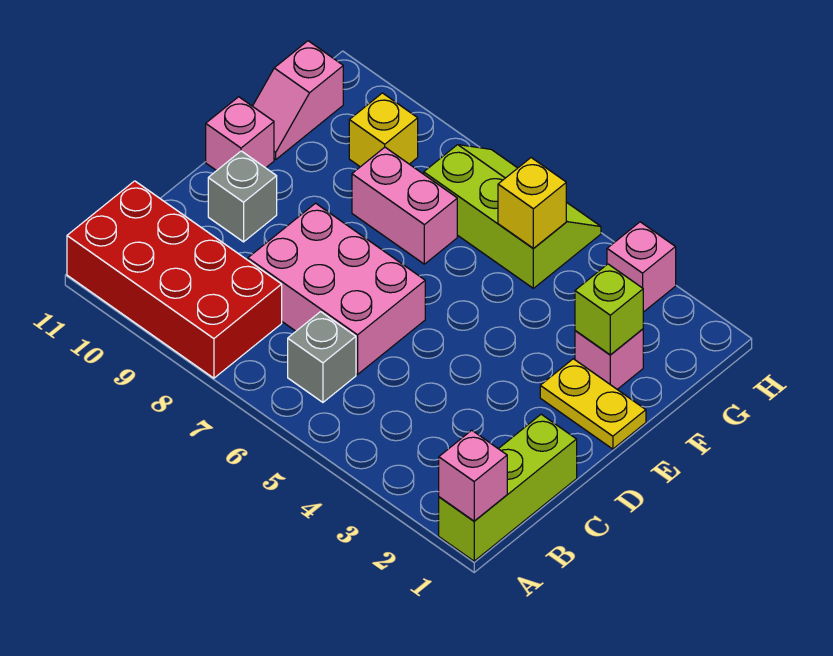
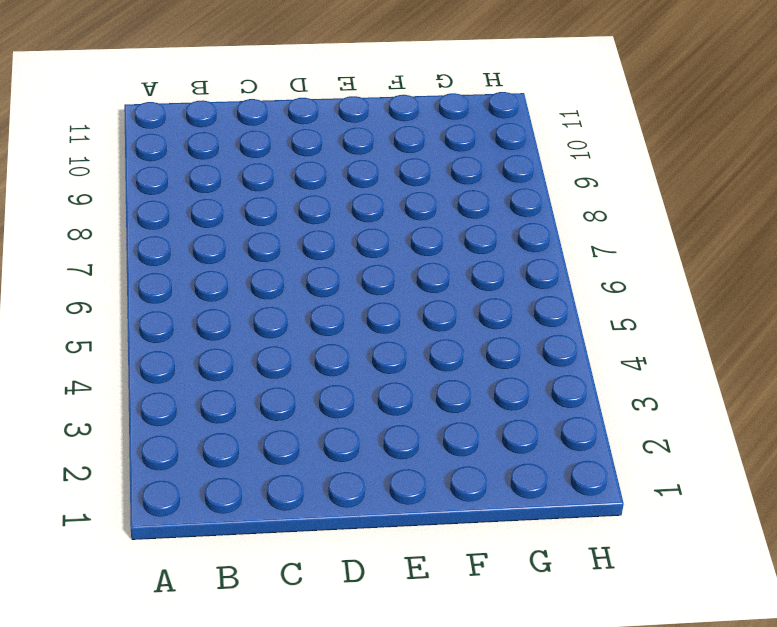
none -> lime brick A1:C1 level 1
none -> red brick A8:B11 level 1
none -> grey brick B6 level 1

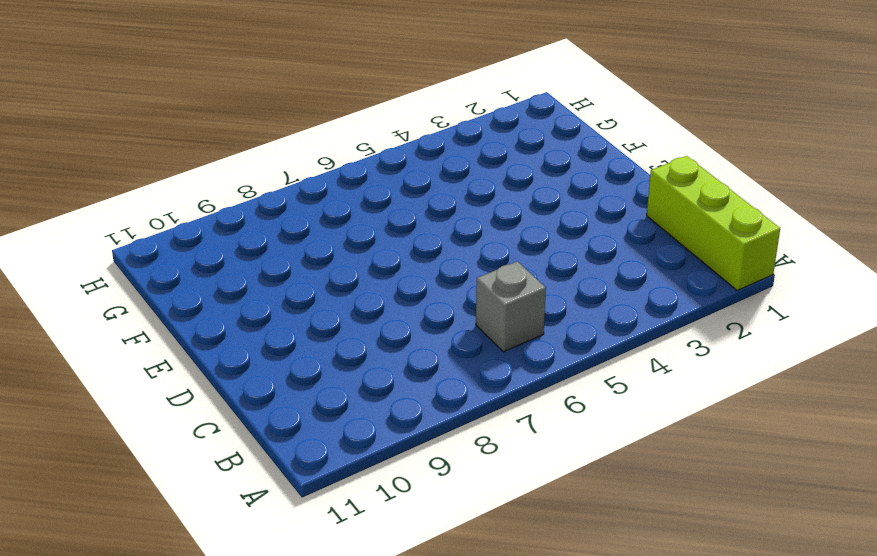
none -> red brick A8:B11 level 1
none -> pink brick C6:D8 level 1
none -> grey brick D10 level 1

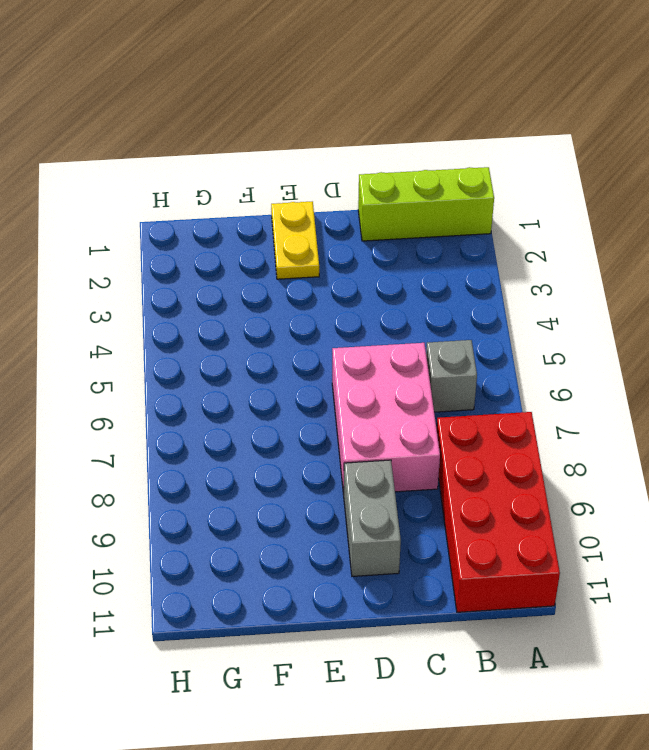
grey brick D9:D10 level 1 -> grey brick D10 level 1
none -> pink brick E11 level 1
none -> pink brick F2 level 1
none -> pink brick F7:F8 level 1

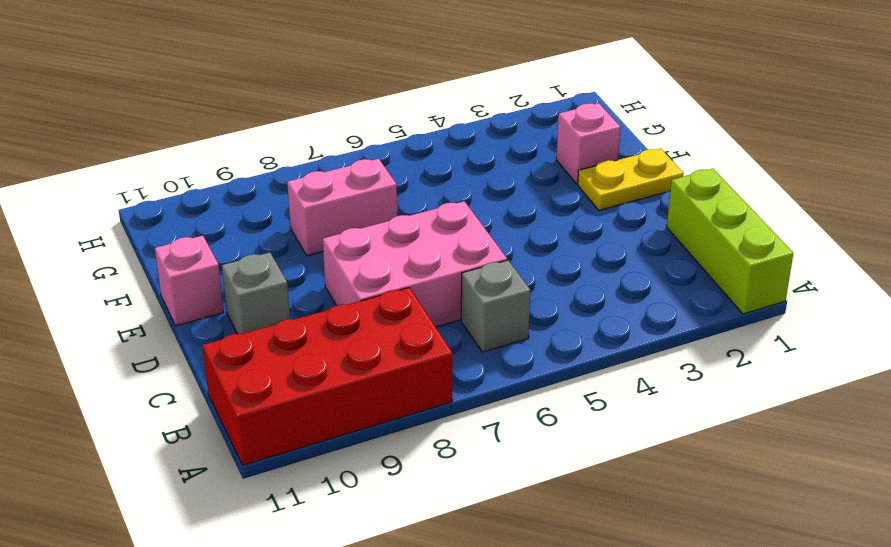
none -> pink slope F11:G11 level 1 top G
none -> lime slope G5:H7 level 1 top G
none -> yellow brick G9 level 1

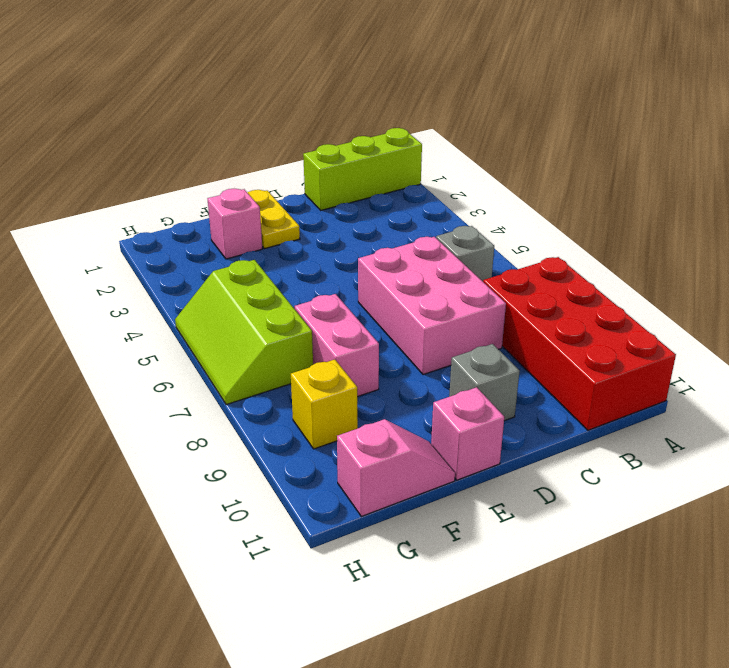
none -> pink brick H3 level 1
none -> pink brick A1 level 2
none -> lime brick F2 level 2

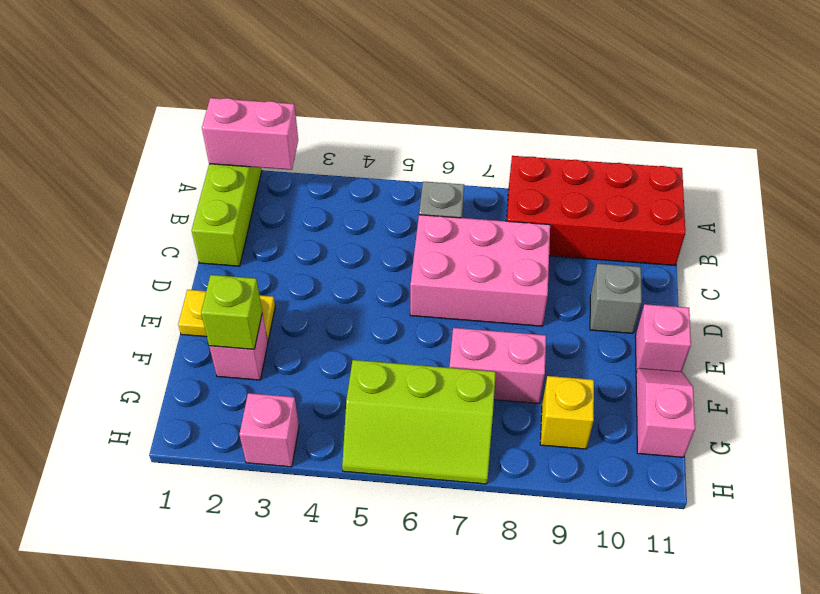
pink brick A1:A2 level 2 -> pink brick A1 level 2
none -> yellow brick G5 level 2

